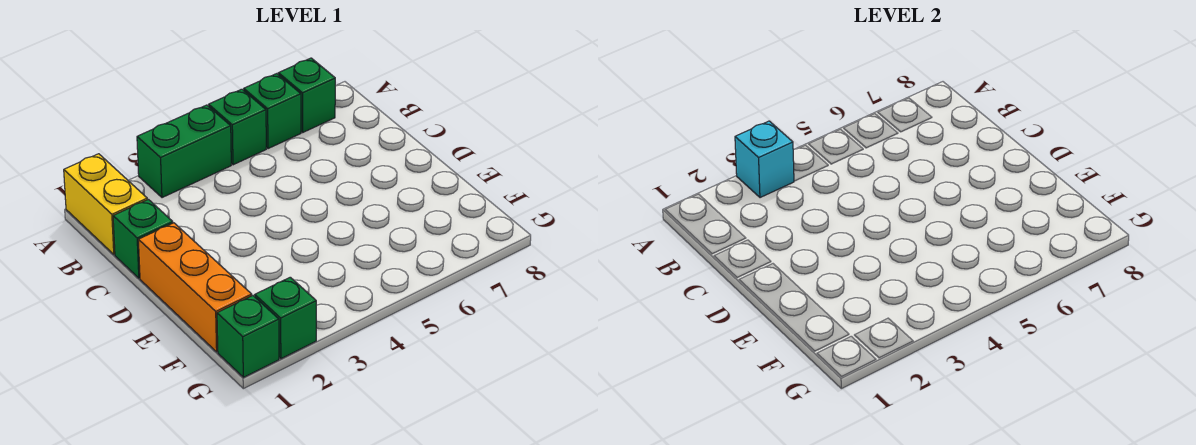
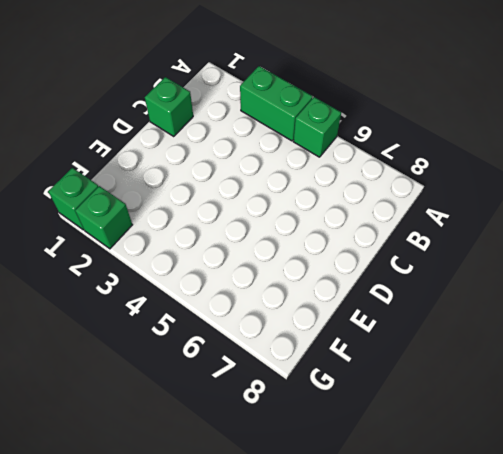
none -> yellow brick A1:B1 level 1
none -> green brick A6 level 1

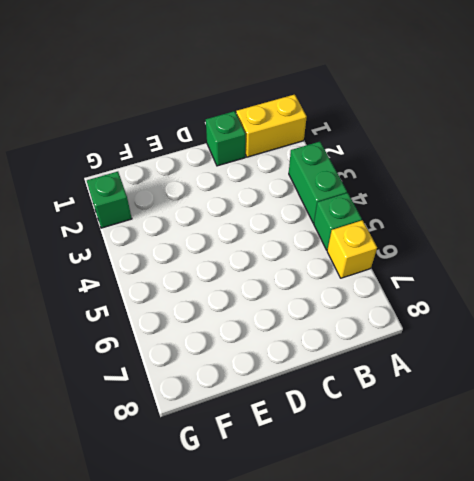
yellow brick A6 level 1 -> green brick A6 level 1
none -> green brick A7 level 1
none -> orange brick D1:F1 level 1

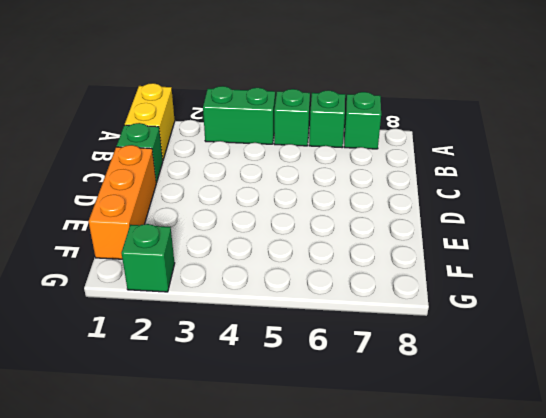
none -> green brick G1 level 1
none -> cyan brick A3 level 2

